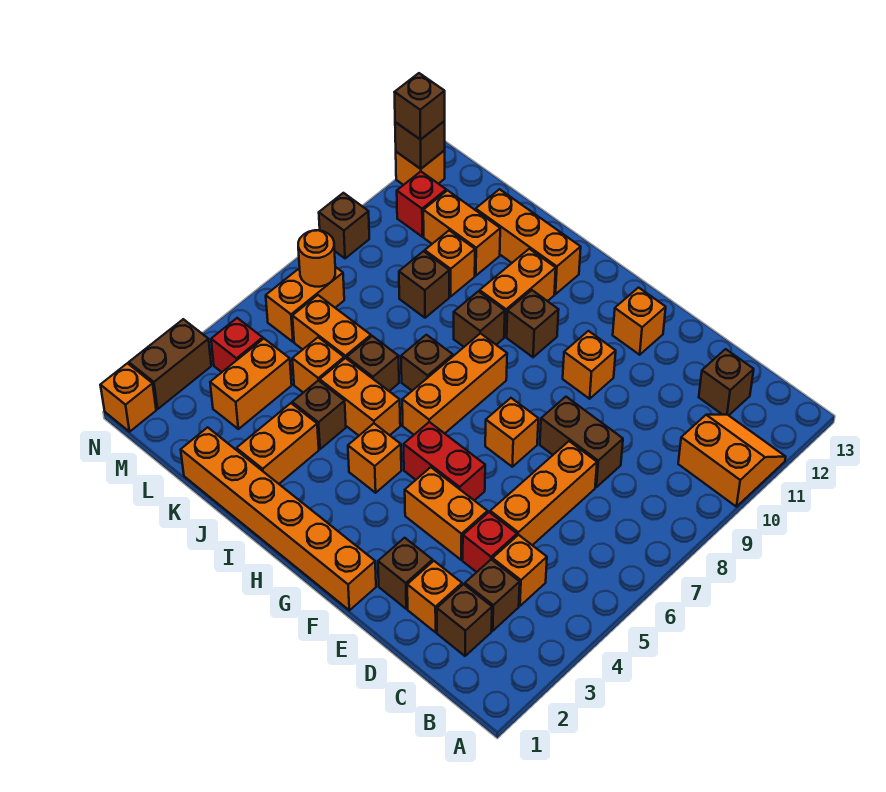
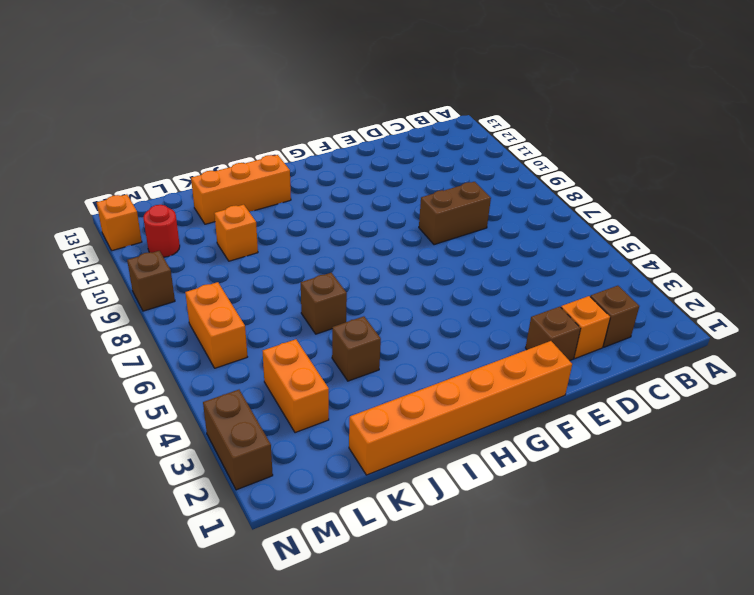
red round brick M11 level 1 -> red brick M11 level 1
none -> orange slope A10:B11 level 1 top 10
none -> brown brick C3 level 1
none -> orange brick C4 level 1
none -> brown brick C12 level 1

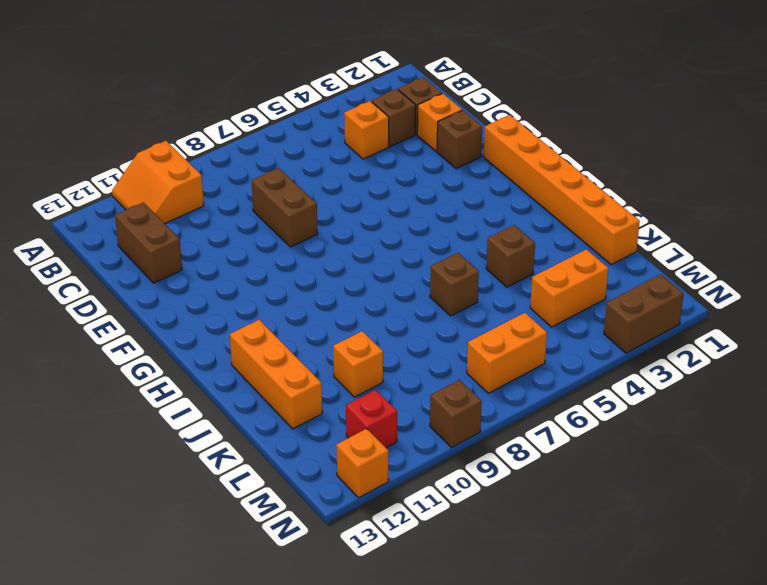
brown brick C12:D12 level 1 -> brown brick C12 level 1
none -> red brick D4 level 1
none -> orange brick D5:D7 level 1
none -> orange brick E4:F4 level 1
none -> red brick F5:G5 level 1

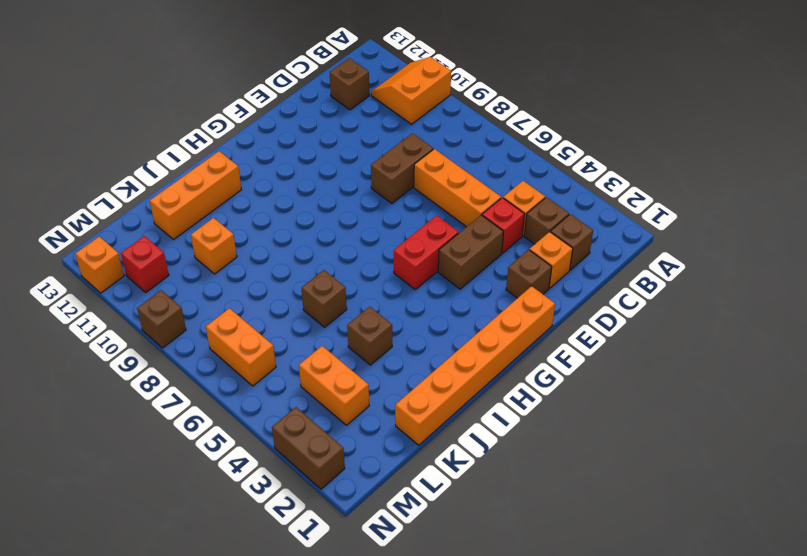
brown brick E4:F4 level 1 -> orange brick E4:F4 level 1
none -> orange brick F7 level 1
none -> orange brick F10 level 1
none -> orange brick F12 level 1
none -> orange brick H4 level 1

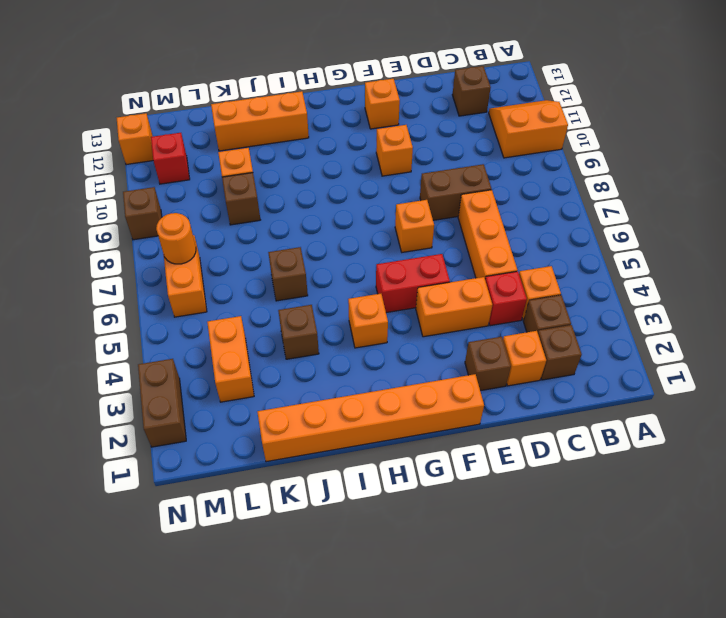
none -> orange brick H6:H8 level 1
none -> brown brick H10 level 1
none -> orange brick I5:J5 level 1
none -> brown brick I7 level 1

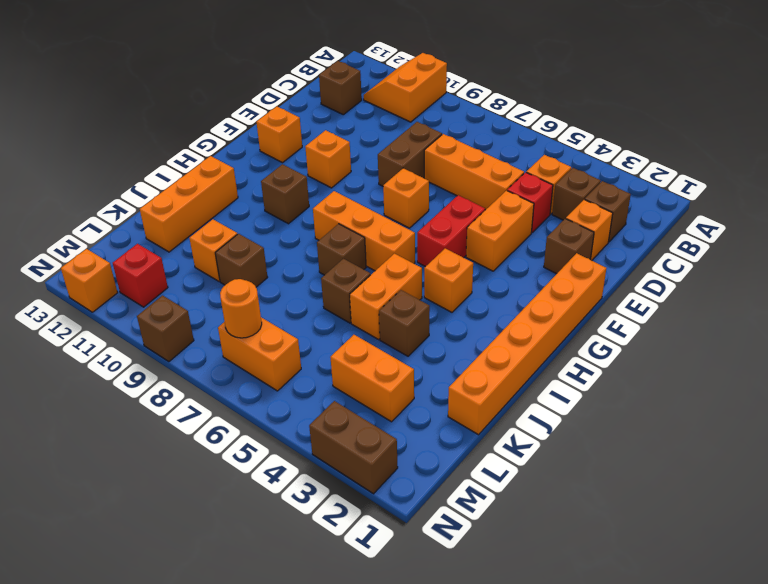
none -> brown brick I9 level 1
none -> orange brick I10:I11 level 1
none -> orange brick J2:J3 level 1
none -> orange brick K5 level 1

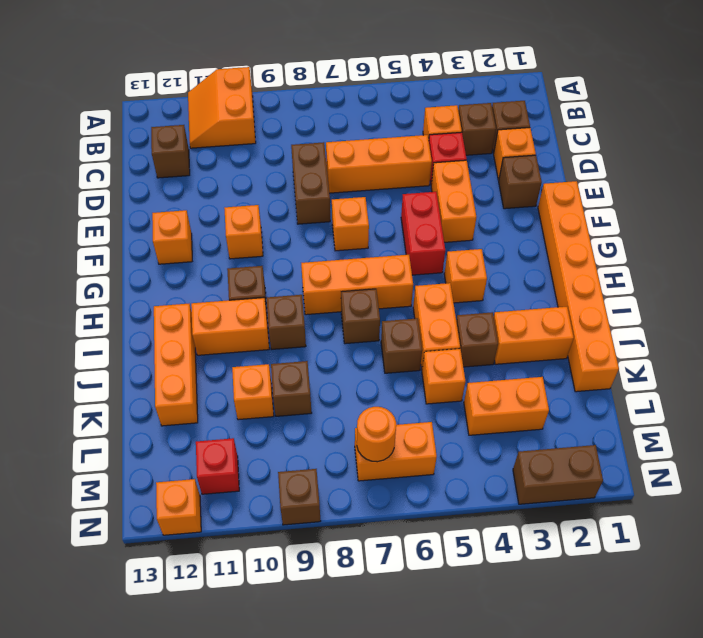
none -> orange brick K6:L6 level 1
none -> orange brick K11:L11 level 1
none -> red brick M4 level 1
none -> orange brick N1 level 1

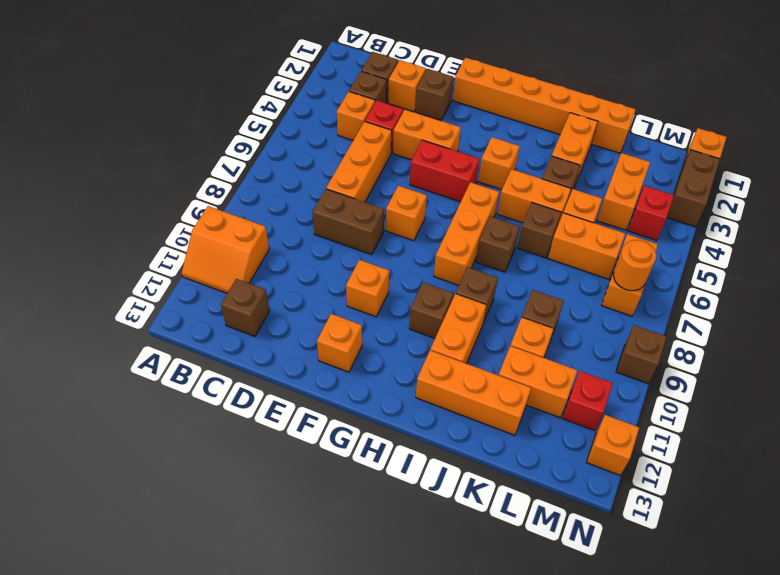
none -> brown brick N12 level 2
none -> brown brick N12 level 3

